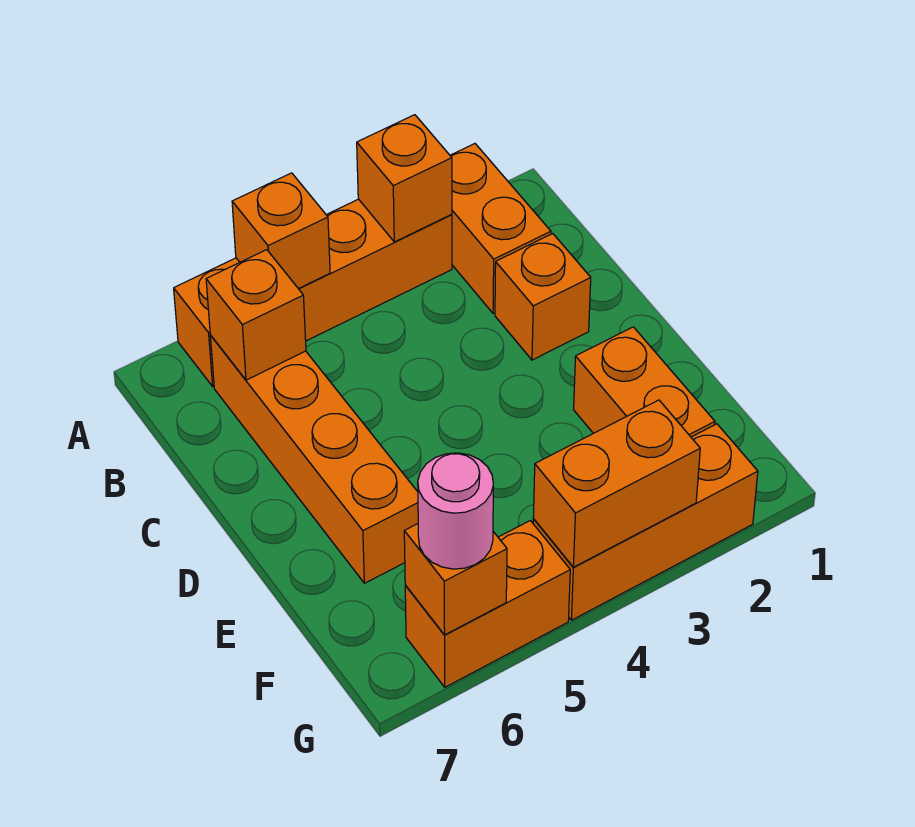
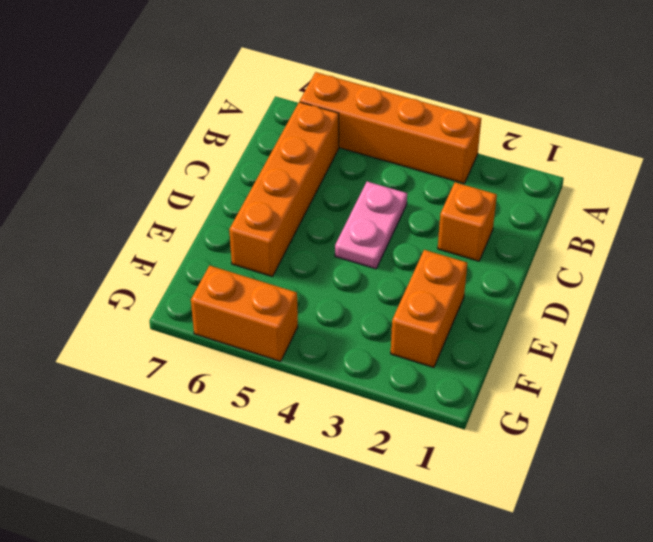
pink plate C4:D4 level 1 -> none
none -> orange brick A2:B2 level 1
none -> orange brick G2:G4 level 1
none -> orange brick A3 level 2

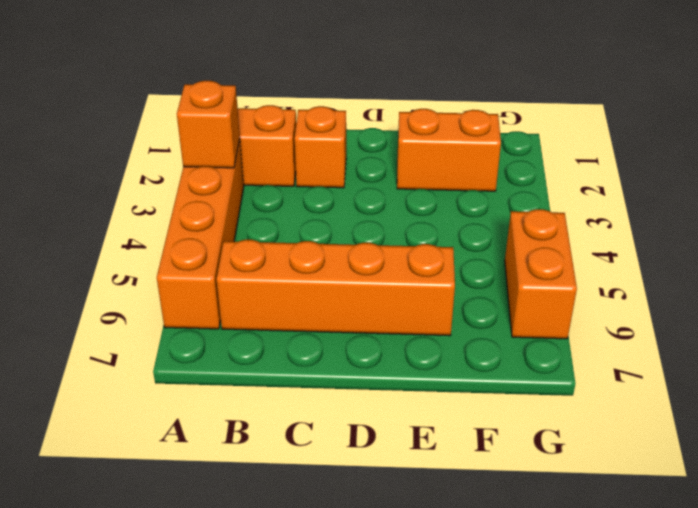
none -> orange brick G2:G4 level 1
none -> orange brick A5 level 2
none -> orange brick B6 level 2

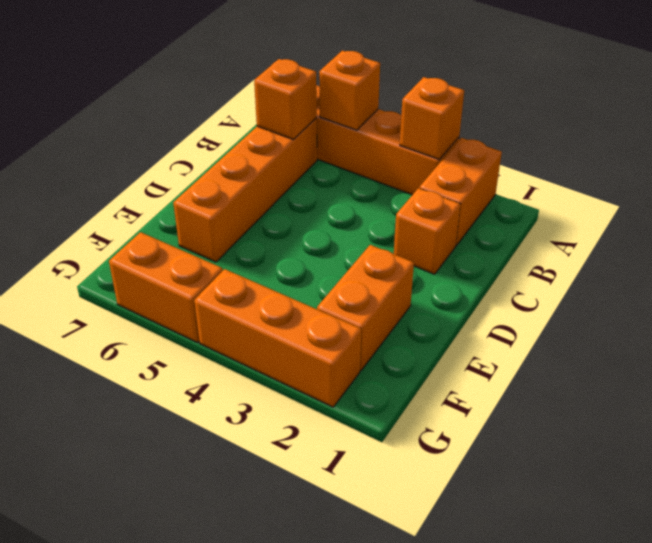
none -> orange brick G3:G4 level 2
none -> orange brick G6 level 2
none -> pink round brick G6 level 3

